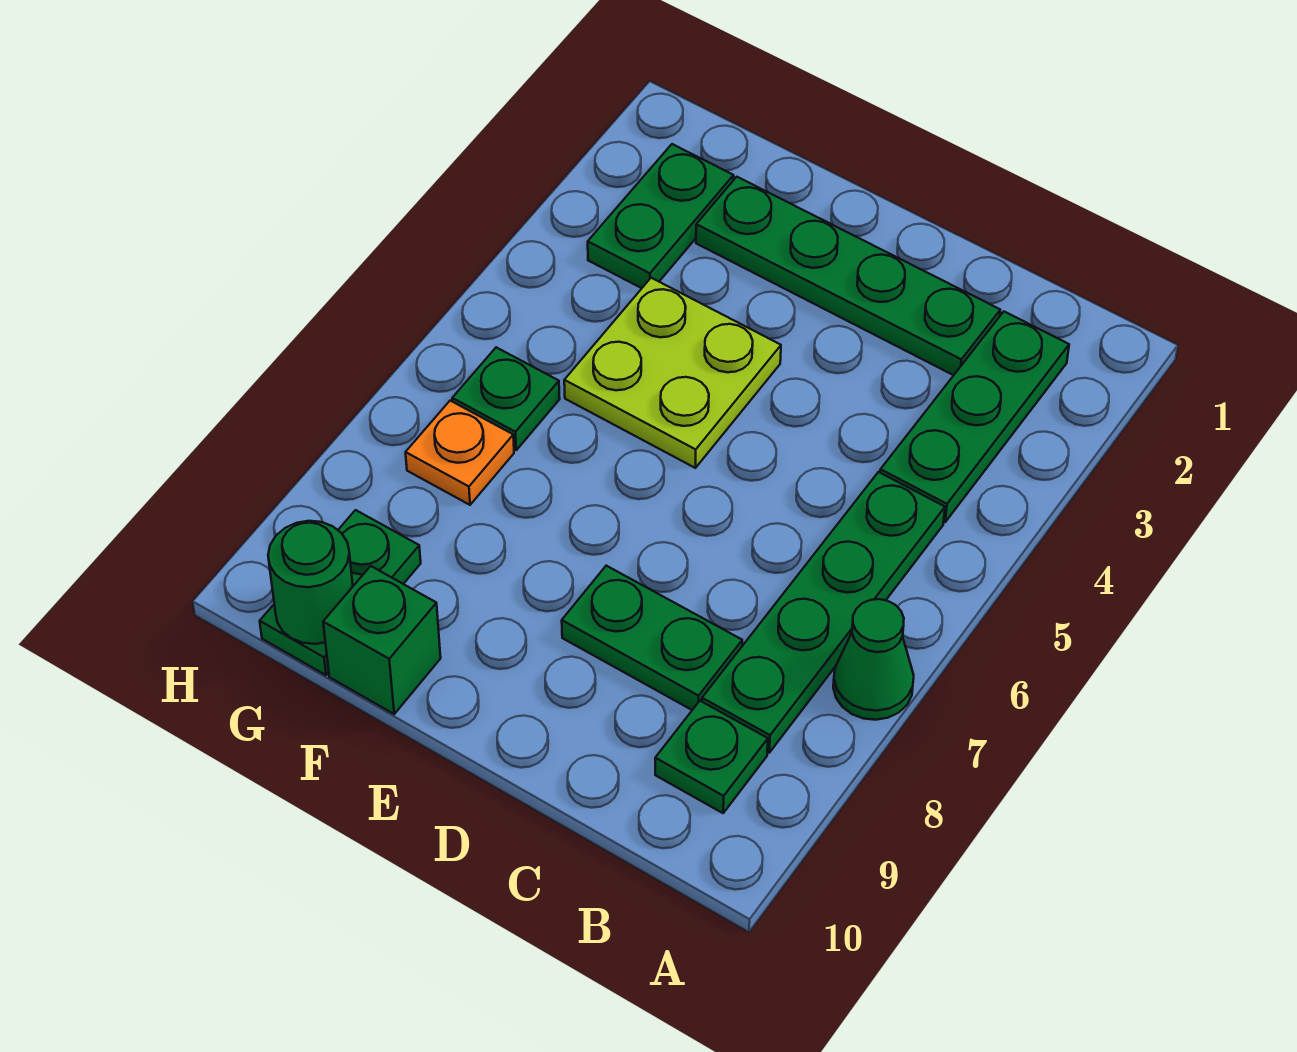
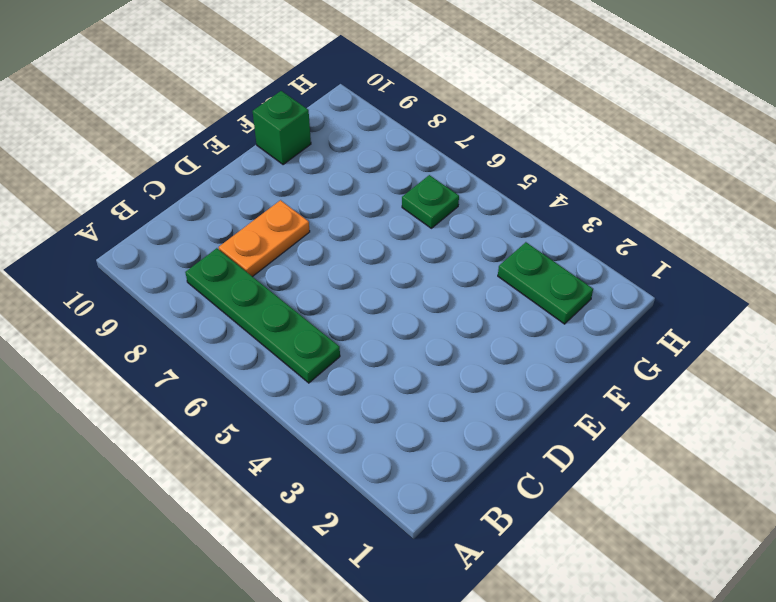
orange plate C8:D8 level 1 -> green plate C8:D8 level 1
none -> green cone A7 level 1
none -> green plate B2:B4 level 1
none -> green plate B9 level 1

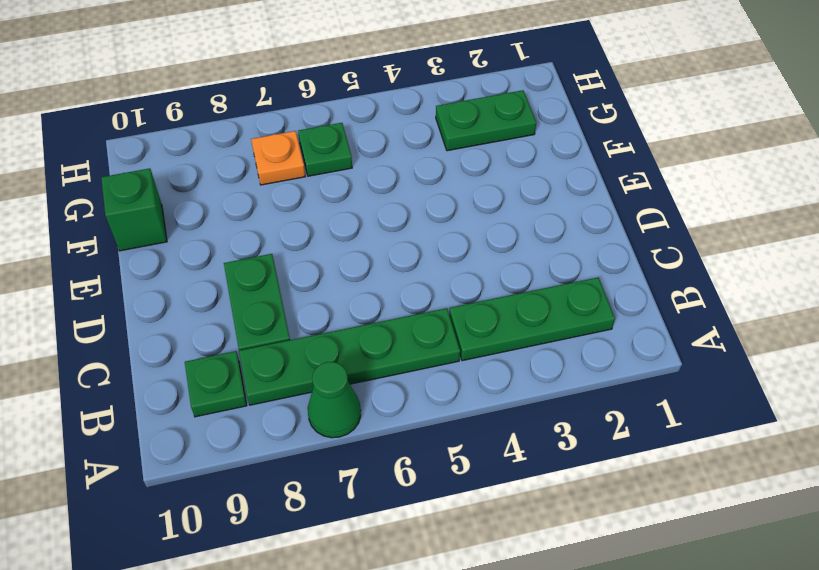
none -> green plate C2:F2 level 1
none -> lime plate E4:F5 level 1
none -> green plate G9:G10 level 1

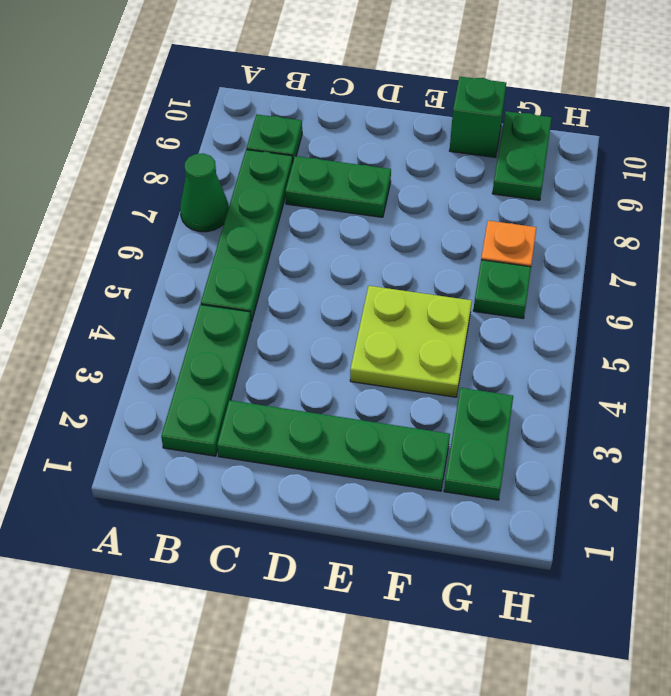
none -> green round brick G10 level 2

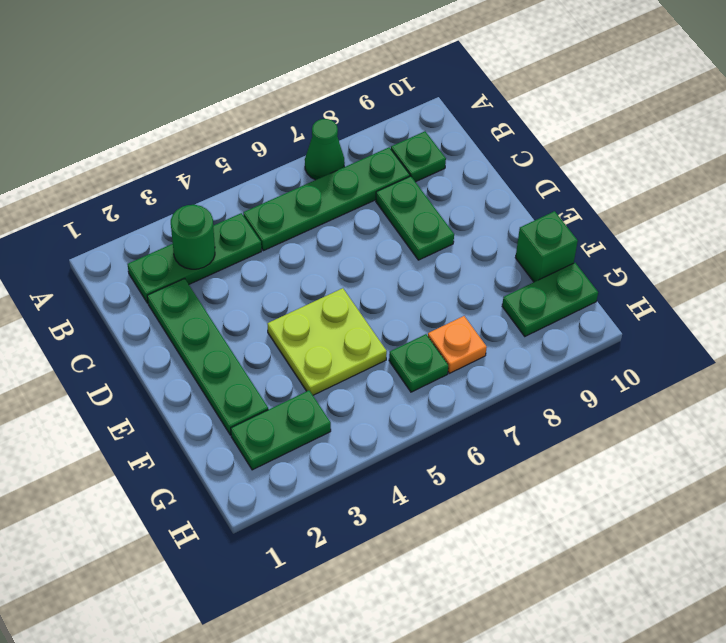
green round brick B3 level 2 -> green round brick G10 level 2

